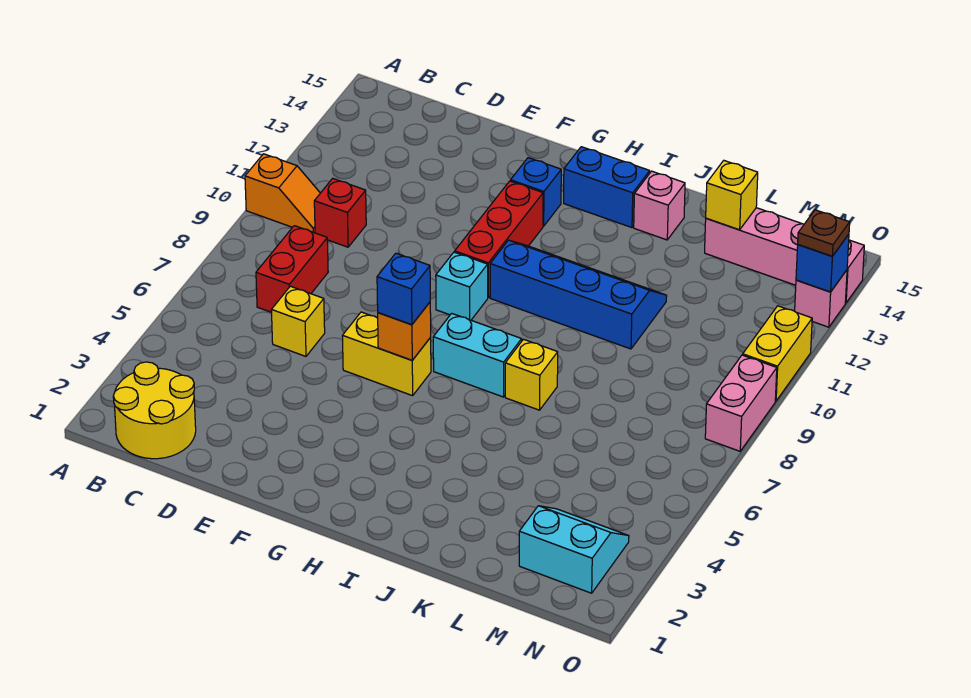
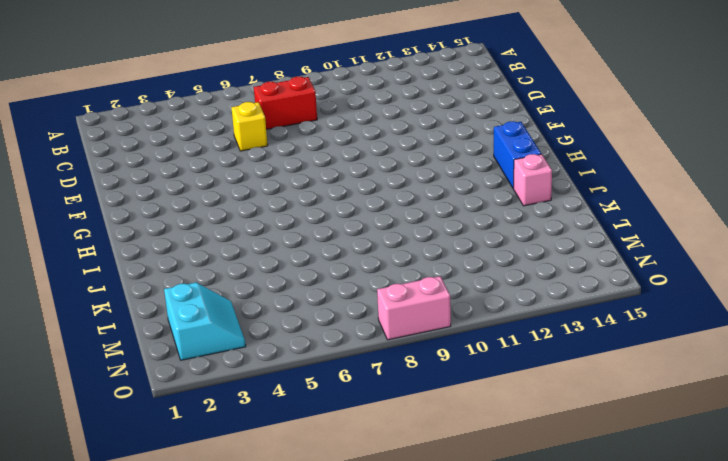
none -> orange slope A10:B10 level 1 top A
none -> yellow round brick B1:C2 level 1
none -> red brick C10 level 1

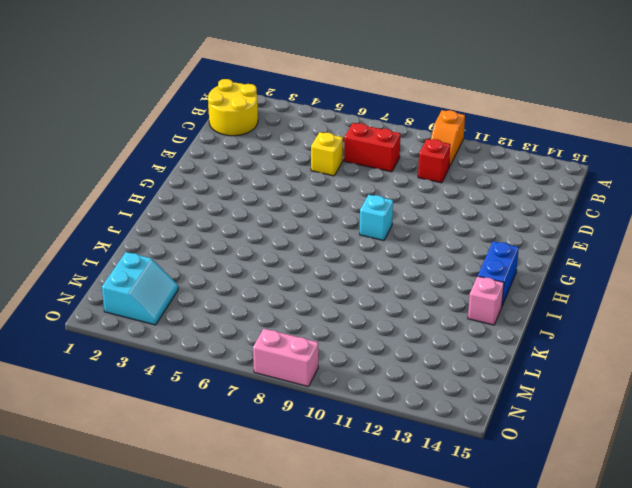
none -> yellow brick F6:G6 level 1
none -> red brick G10:G12 level 1
none -> blue brick G13 level 1

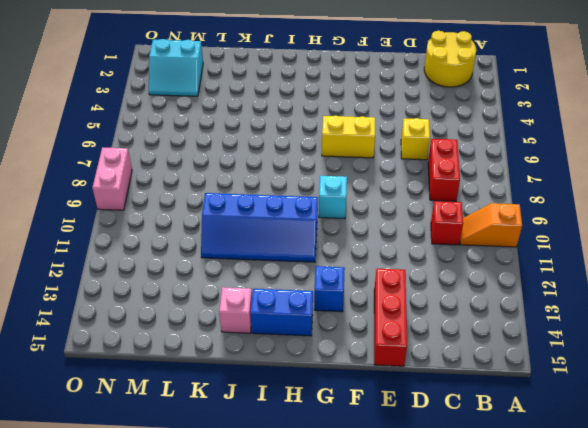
red brick E13:E15 level 1 -> red brick G10:G12 level 1
none -> cyan brick H7:I7 level 1
none -> yellow brick J7 level 1
none -> pink brick L14:O14 level 1

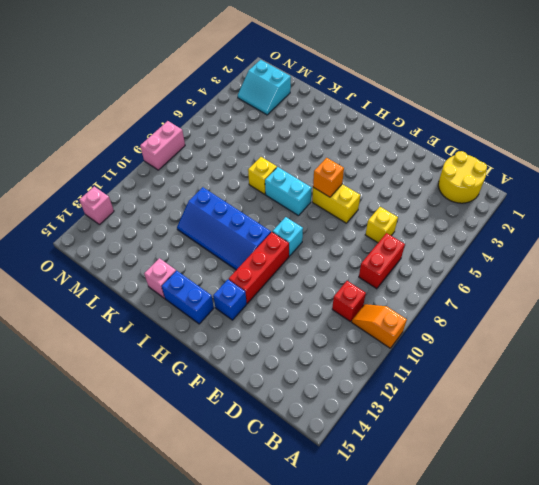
none -> pink brick L14:O14 level 1
none -> yellow brick O10:O11 level 1
none -> yellow brick L14 level 2

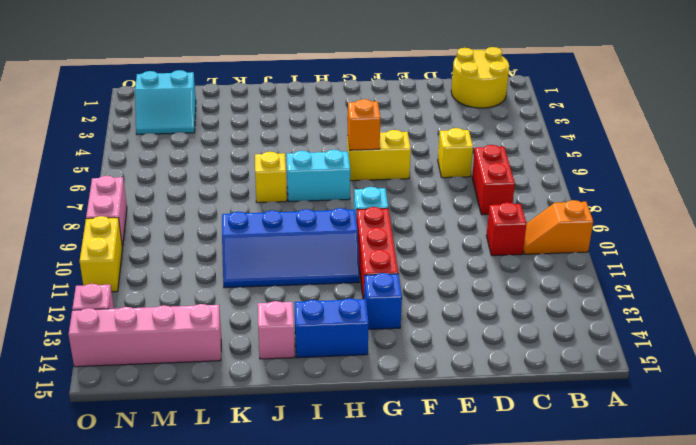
none -> yellow brick L14 level 2
none -> blue brick O13 level 2
none -> blue brick G6 level 3

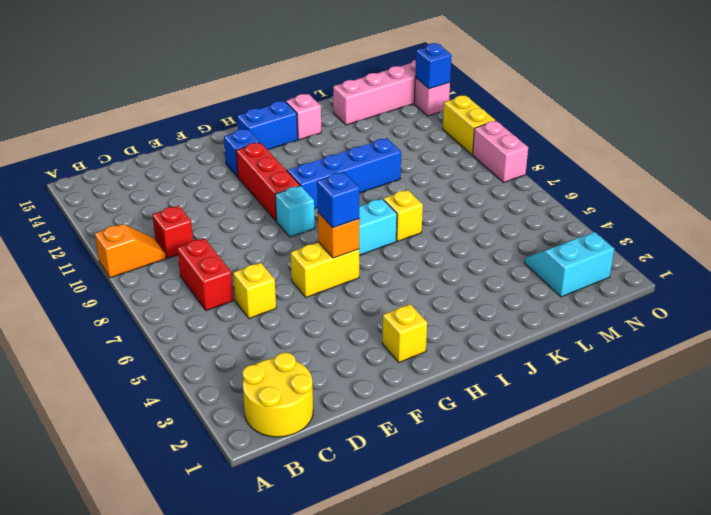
yellow brick G2 level 1 -> yellow brick L14 level 2
none -> brown plate O13 level 3

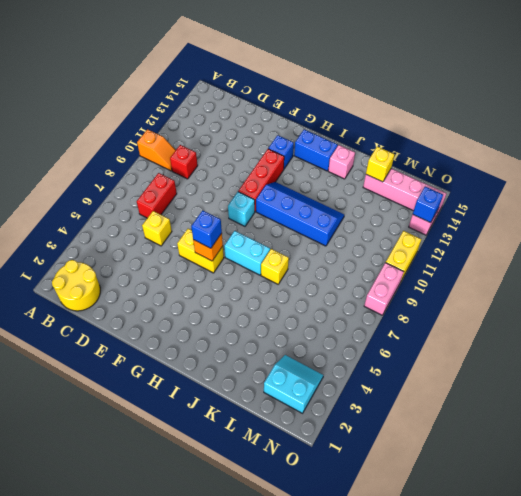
none -> brown plate O13 level 3

